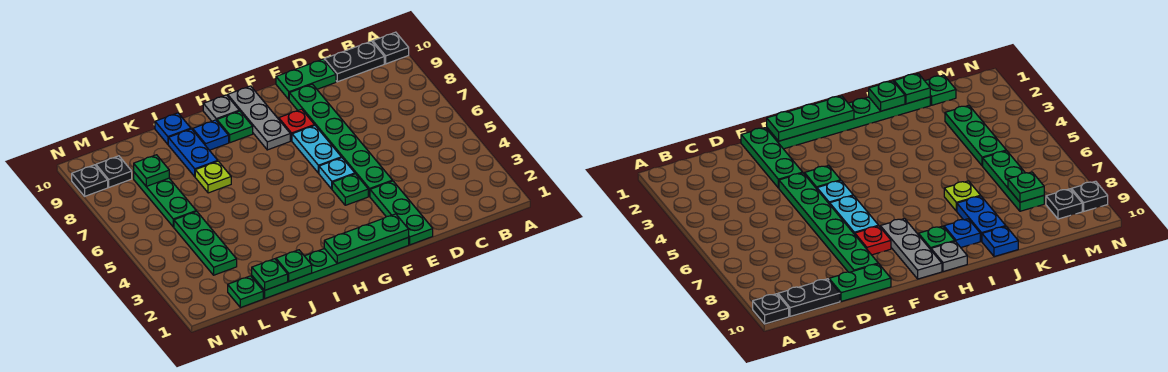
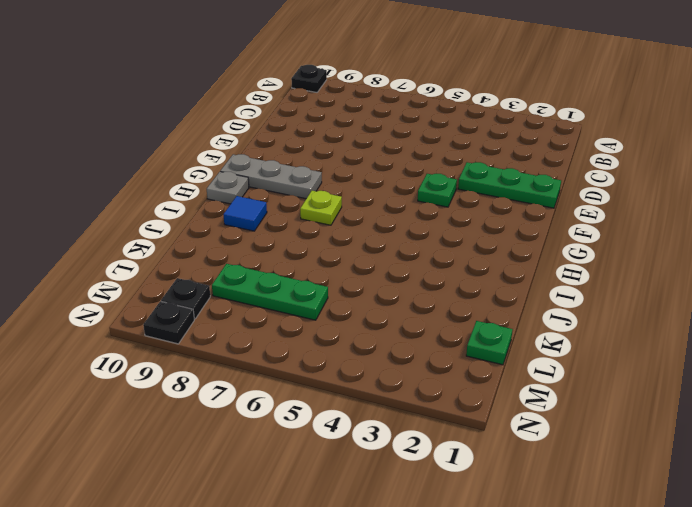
lime plate H7 level 1 -> lime plate J7 level 1
blue tile I9 level 1 -> blue plate I9 level 1
none -> black plate B10:C10 level 1
none -> green plate D10:E10 level 1
none -> green plate E4:E9 level 1

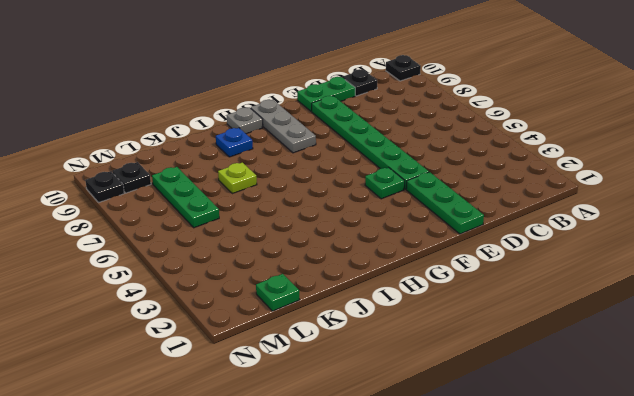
black plate C10 level 1 -> black plate B10:C10 level 1
none -> green plate F1:K1 level 1
none -> cyan plate F5 level 1
none -> cyan plate F6:F7 level 1

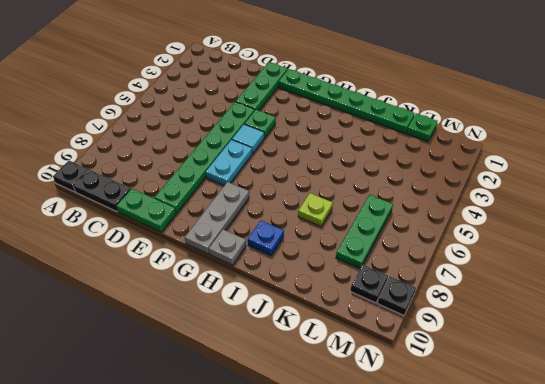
cyan tile F5 level 1 -> cyan plate F5 level 1
none -> red plate F8 level 1
none -> green plate H9 level 1
none -> blue plate J8:J9 level 1

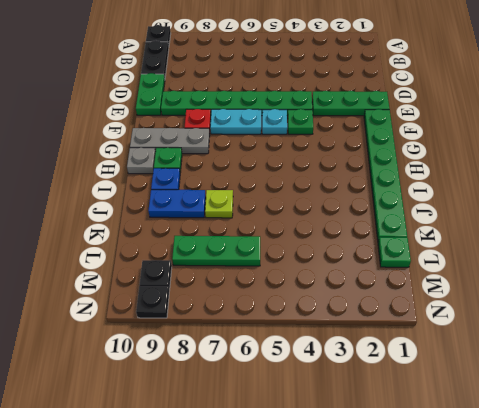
none -> blue plate J10 level 1
none -> green plate L3:L5 level 1
none -> green plate F1:H1 level 2

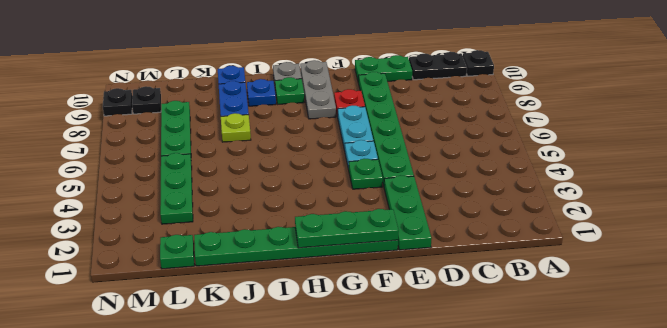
none -> green plate J1 level 2
none -> green plate K1 level 2
none -> green plate L8 level 2

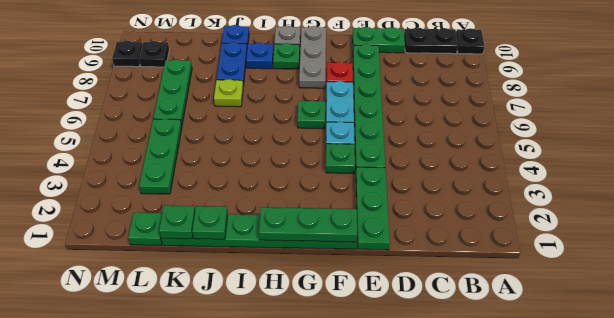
green plate G6 level 1 -> green plate L8 level 2

